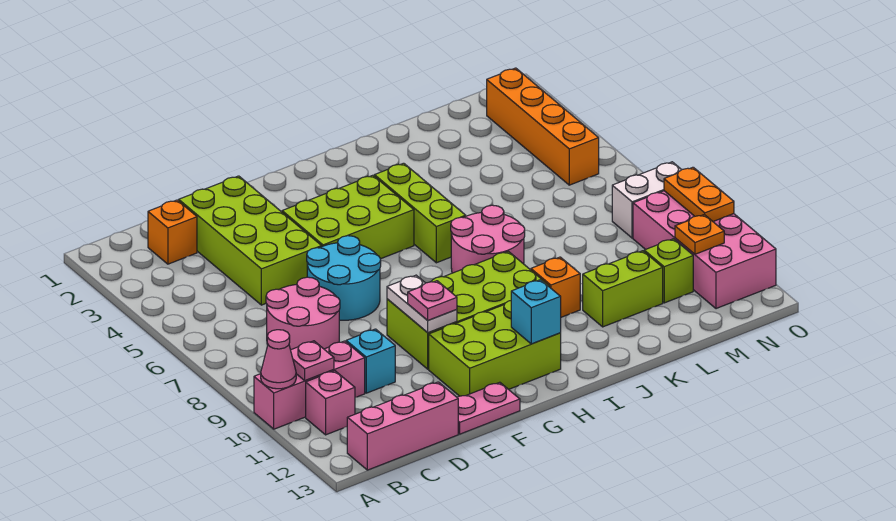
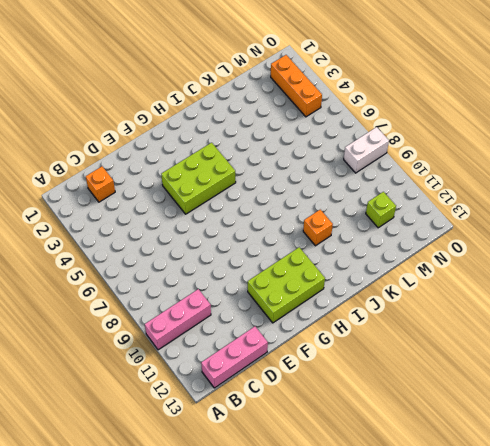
orange brick N2:N4 level 1 -> orange brick N2:N5 level 1
none -> pink brick B11 level 1
none -> pink round brick C7:D8 level 1
none -> lime brick D2:E5 level 1

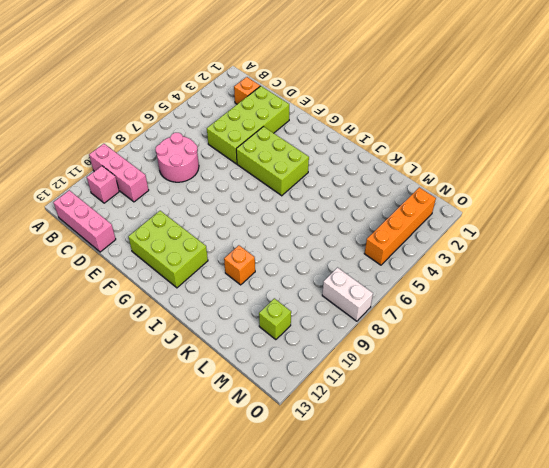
none -> cyan brick D10 level 1
none -> cyan round brick E6:F7 level 1
none -> pink plate E13:F13 level 1

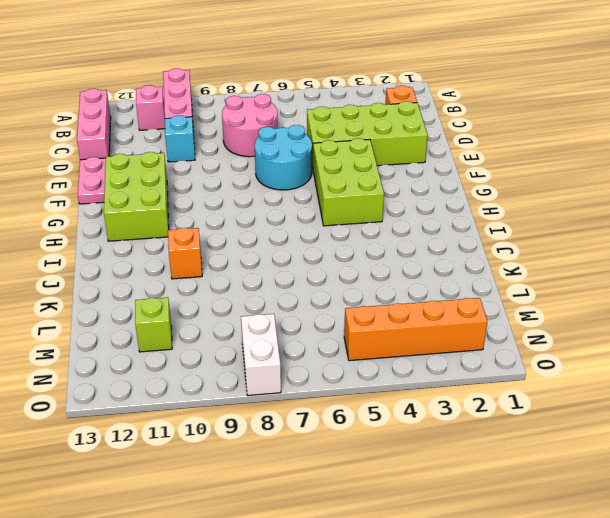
none -> lime brick F9:I10 level 1
none -> lime brick I4:I6 level 1
none -> pink round brick I7:J8 level 1

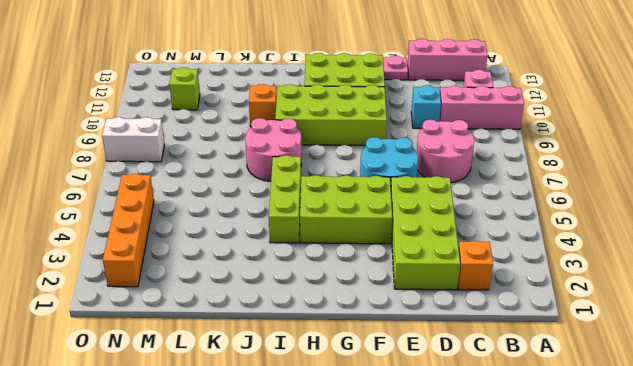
none -> lime brick K11:L11 level 1
none -> pink brick N9:O12 level 1
none -> pink cone A10 level 2

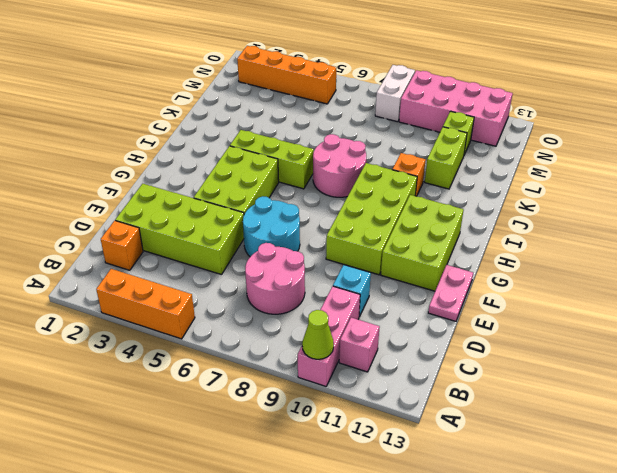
orange brick A3:A5 level 1 -> none
lime cone A10 level 2 -> pink cone A10 level 2
none -> pink brick B13:D13 level 1
none -> pink plate B10 level 2
none -> white plate F9:F10 level 2

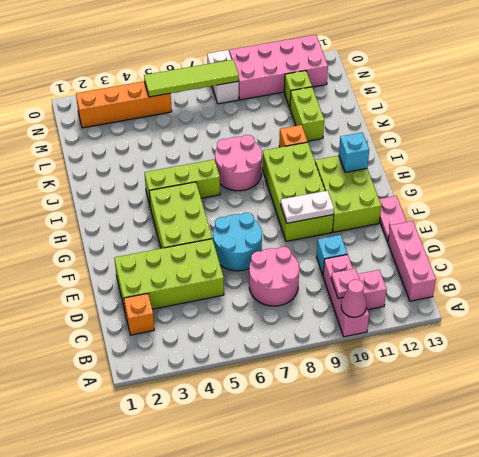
lime tile N5:N8 level 2 -> none
none -> orange plate N11 level 2
none -> orange plate O9:O10 level 2
none -> pink plate F10 level 3

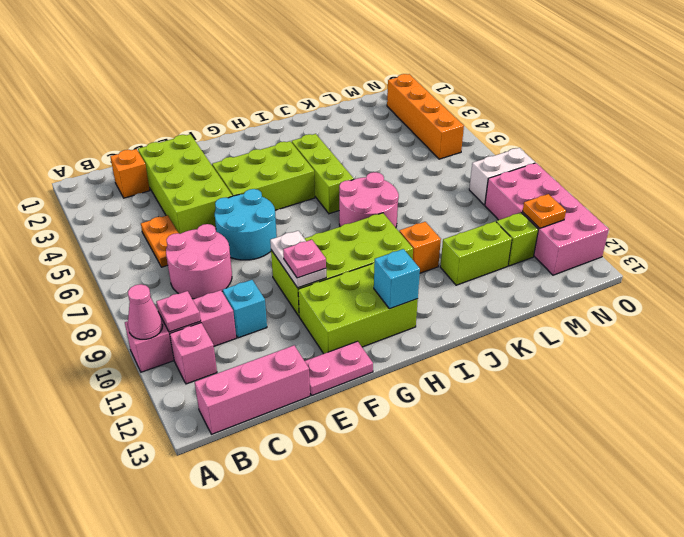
orange plate C5:C6 level 1 -> orange plate O9:O10 level 2

